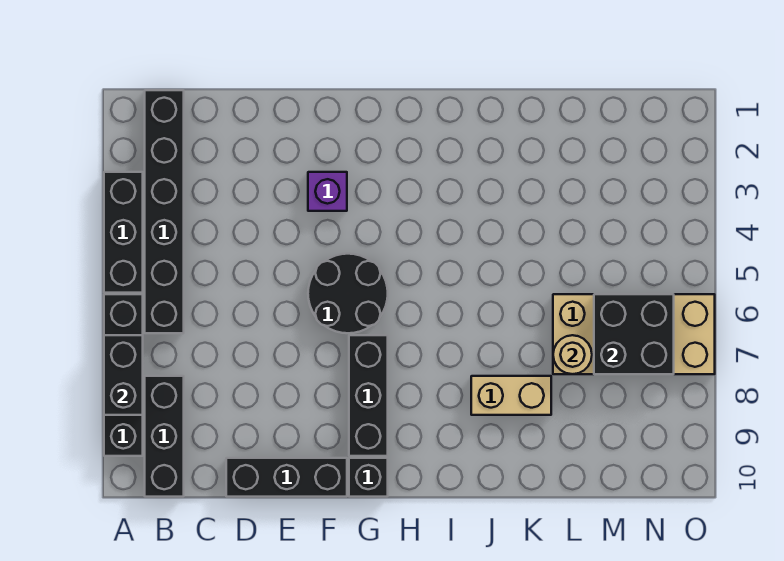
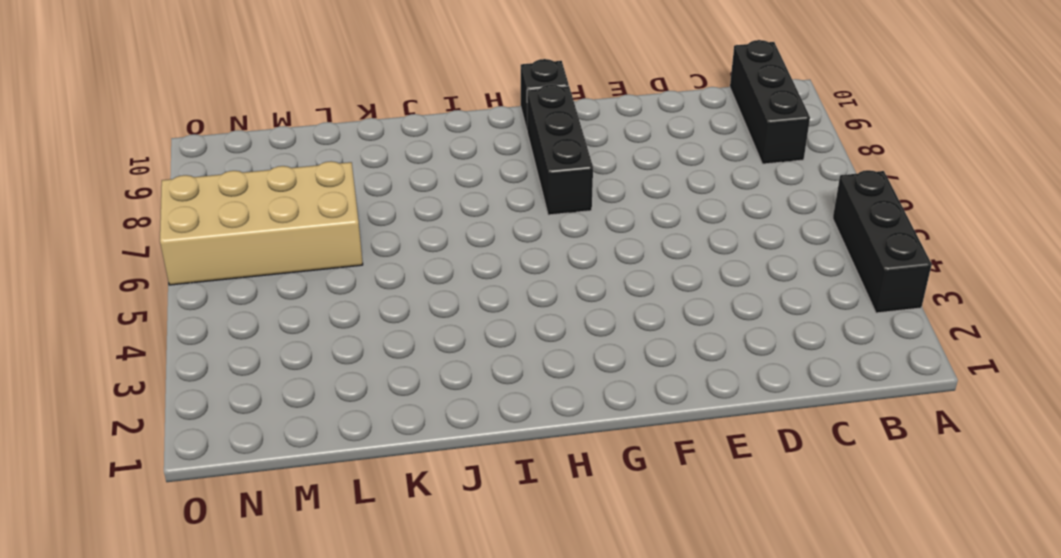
none -> black brick A6:A9 level 1
none -> black brick B1:B6 level 1
none -> black brick D10:F10 level 1

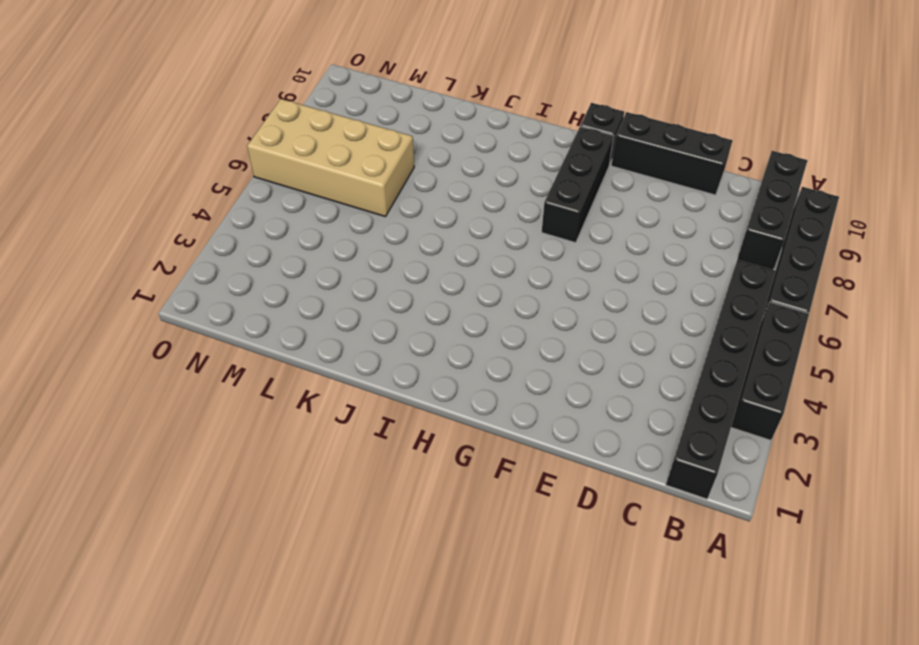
none -> purple brick F3 level 1
none -> black round brick F5:G6 level 1
none -> tan brick J8:K8 level 1

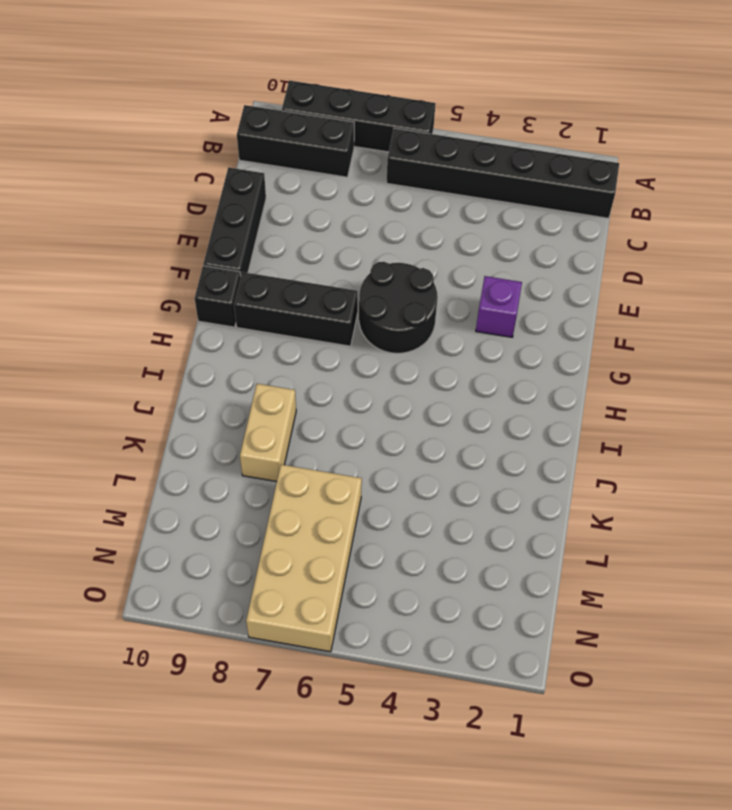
none -> black brick A3:A5 level 1
none -> black brick A7:A8 level 2
none -> tan round brick L7 level 2

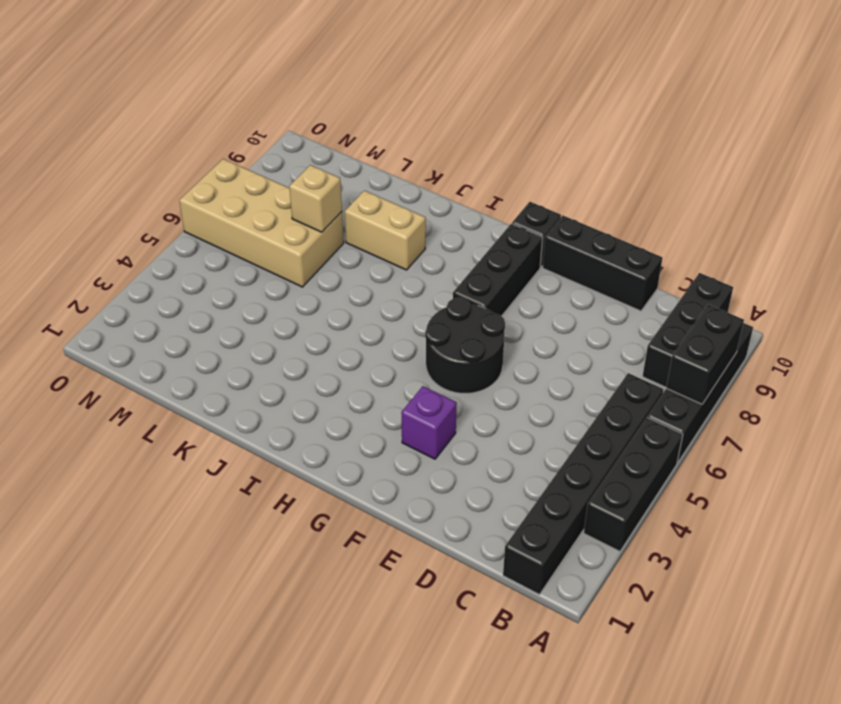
tan brick L7 level 2 -> tan round brick L7 level 2
none -> black brick M6:N7 level 2

